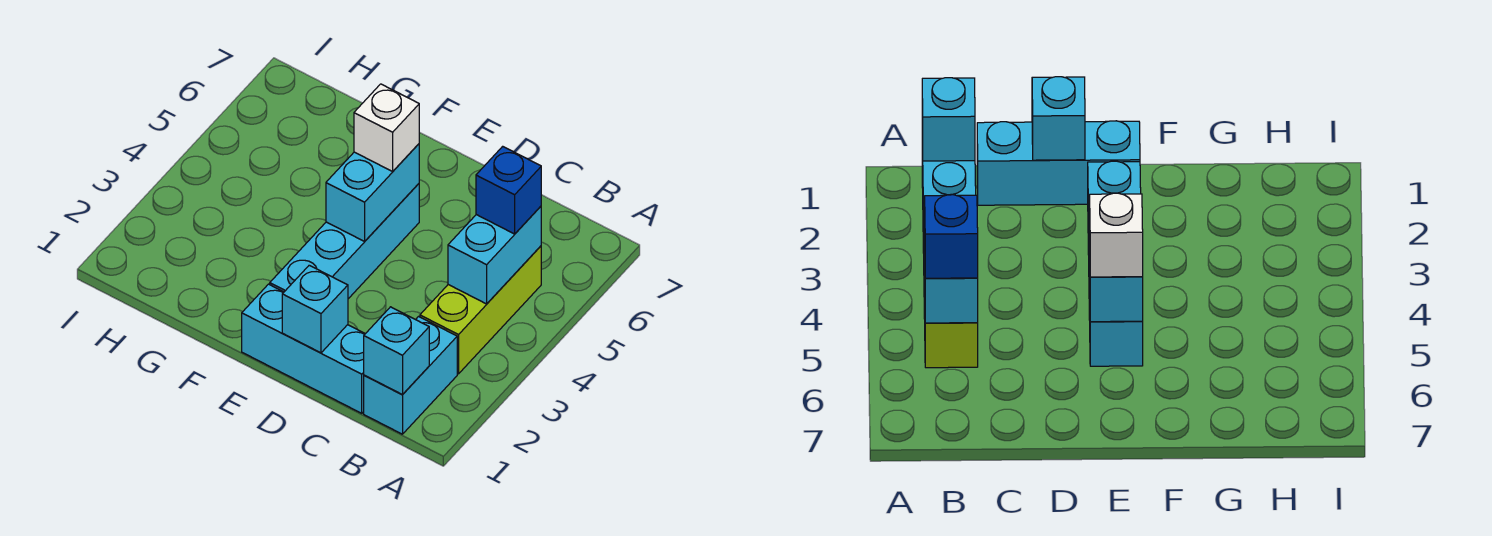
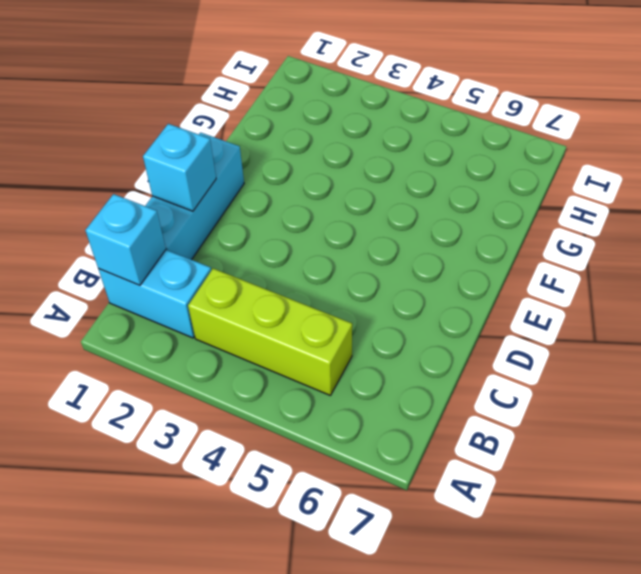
none -> cyan brick E2:E5 level 1
none -> cyan brick B4:B5 level 2

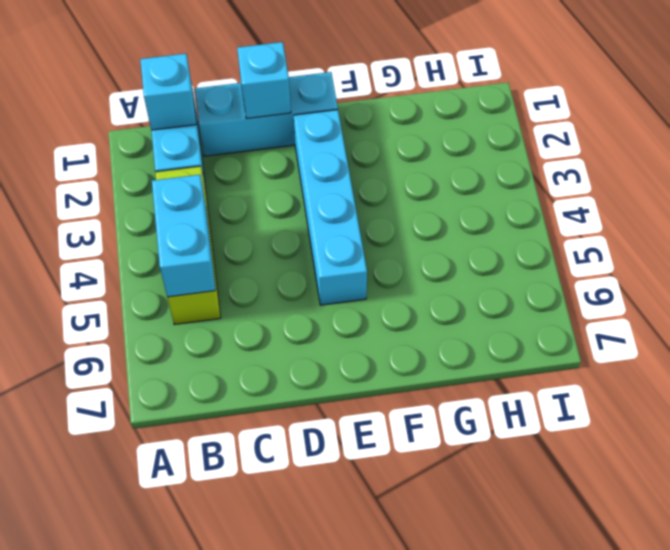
none -> cyan brick E4:E5 level 2
none -> blue brick B5 level 3

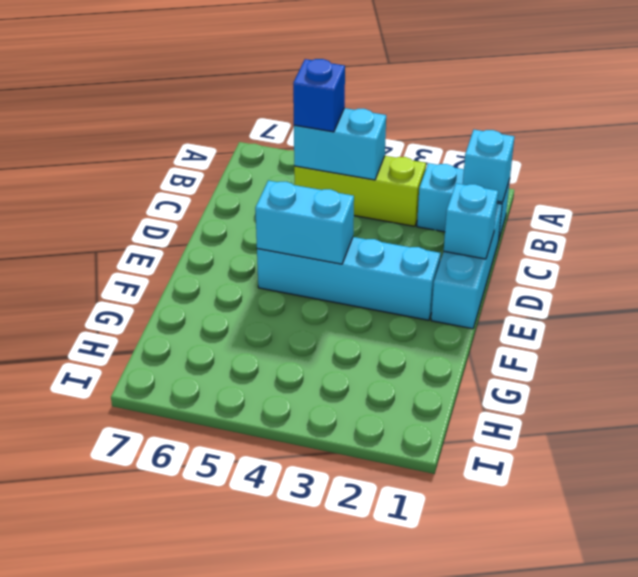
none -> white brick E5 level 3

